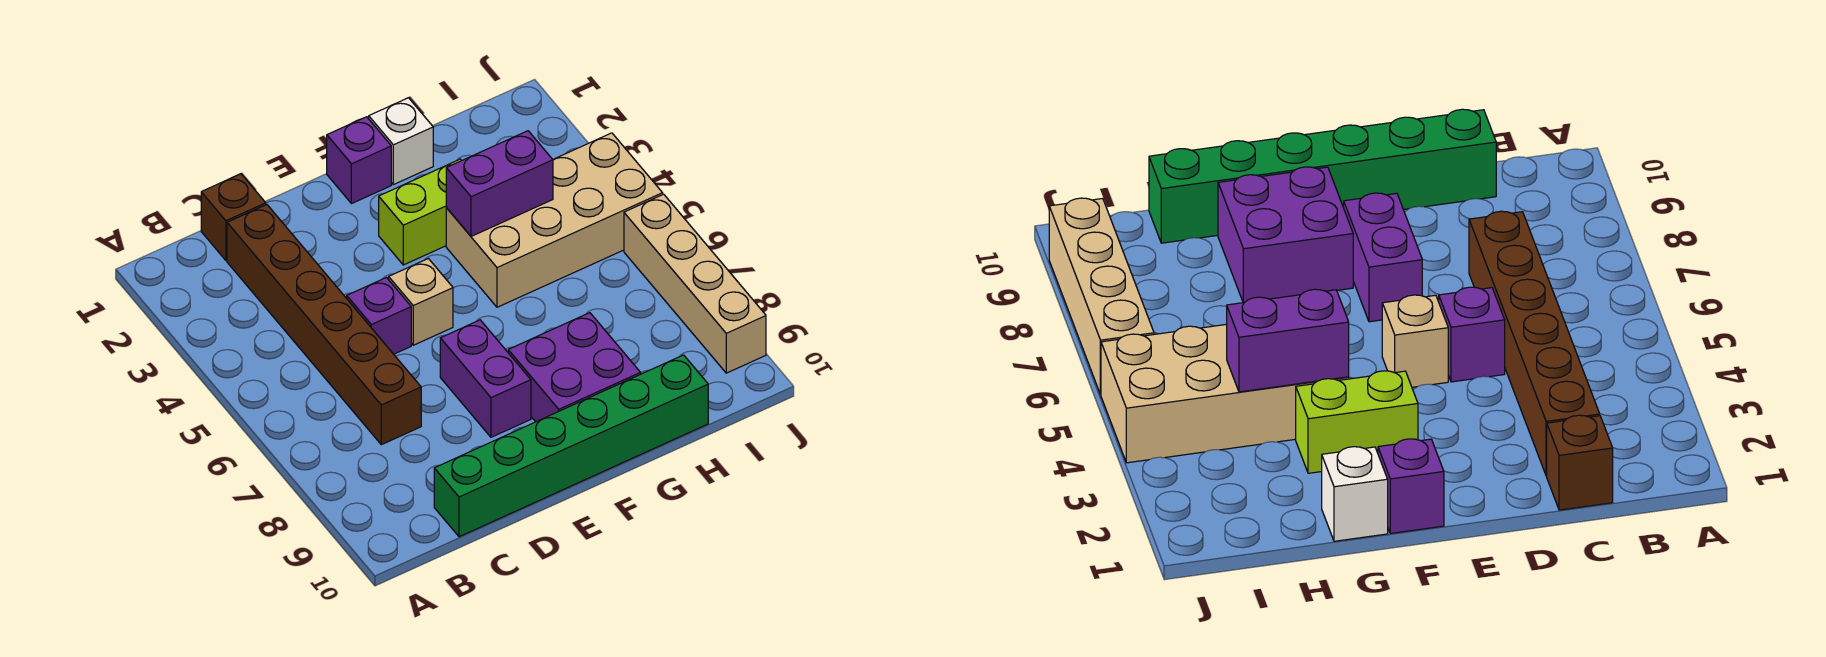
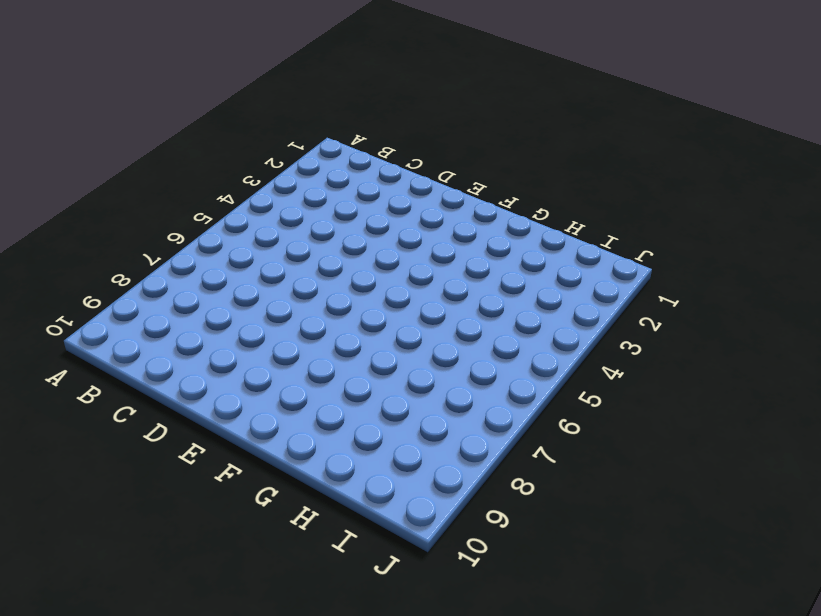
none -> brown brick C1 level 1
none -> brown brick C2:C7 level 1
none -> green brick C10:H10 level 1

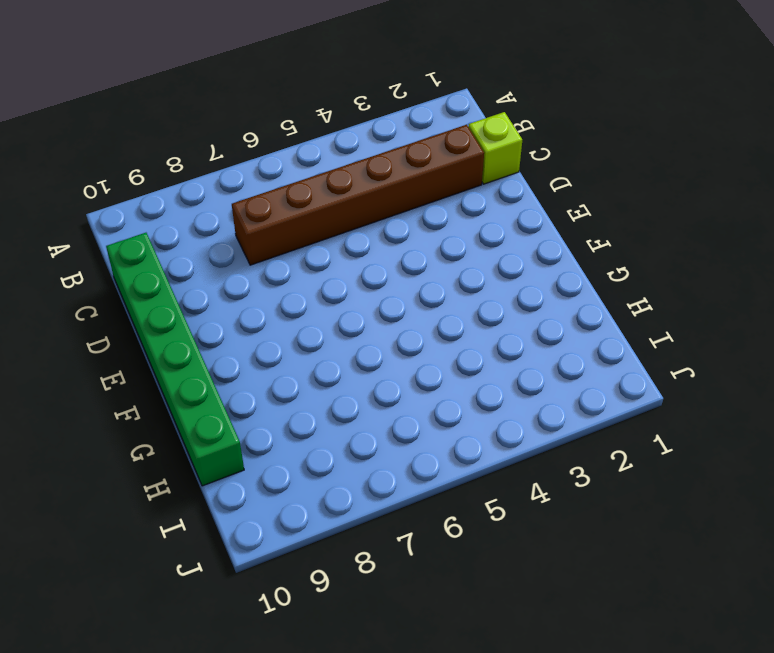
lime brick C1 level 1 -> brown brick C1 level 1
none -> purple brick D5 level 1
none -> tan brick E5 level 1
none -> purple brick E7:E8 level 1

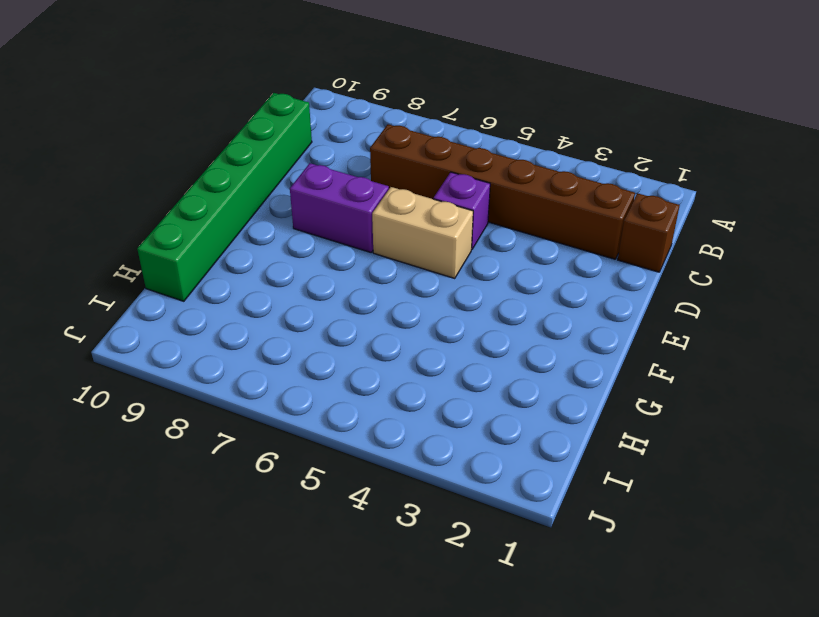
tan brick E5:E6 level 1 -> tan brick E5 level 1
none -> purple brick F1 level 1
none -> lime brick F3:G3 level 1
none -> purple brick F8:G9 level 1

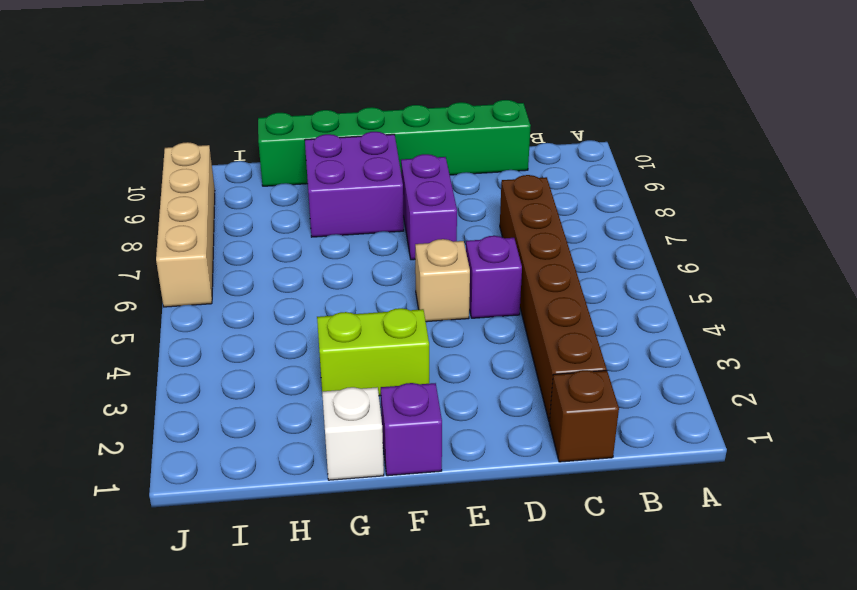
none -> tan brick G4:J5 level 1
none -> purple brick G4:H4 level 2

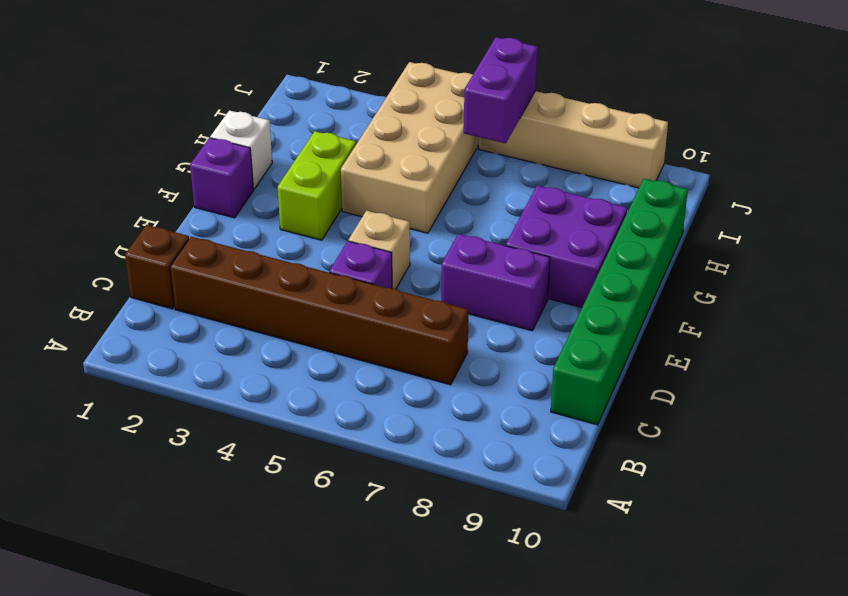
purple brick I6:J6 level 2 -> purple brick G4:H4 level 2

